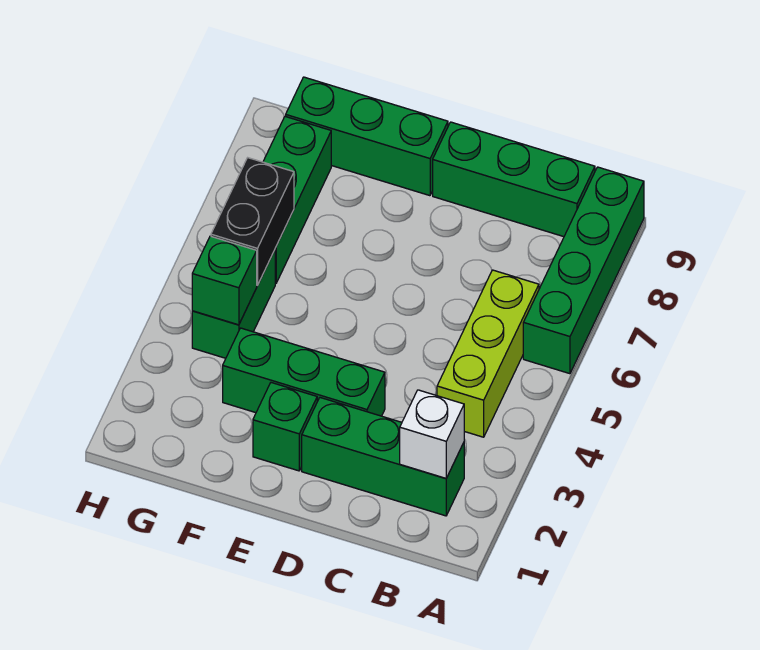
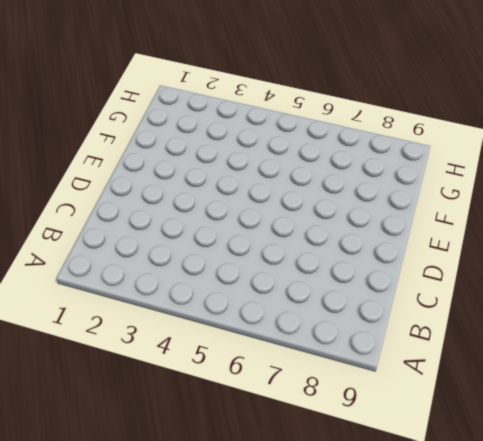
none -> green brick A6:A9 level 1
none -> green brick B2:D2 level 1
none -> lime brick B4:B6 level 1

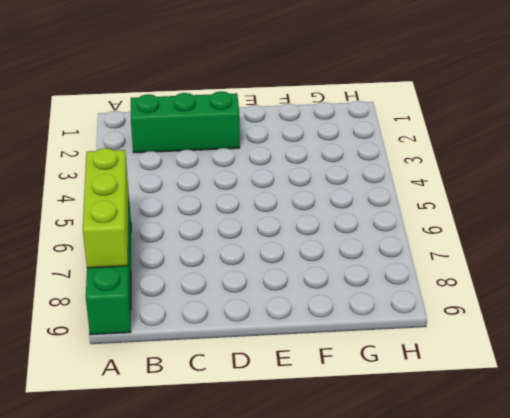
lime brick A6:A8 level 2 -> lime brick B4:B6 level 1
none -> green brick B9:D9 level 1
none -> green brick D3:F3 level 1
none -> green brick E2 level 1

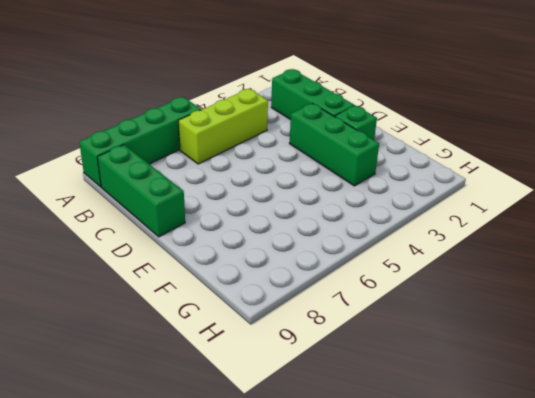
none -> green brick E9:G9 level 1
none -> green brick G4:G5 level 1
none -> green brick G6:G8 level 1

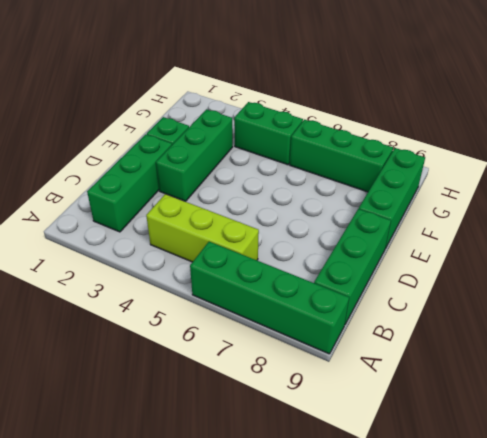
none -> white brick B2 level 2
none -> green brick G4 level 2
none -> black brick G5:G6 level 2

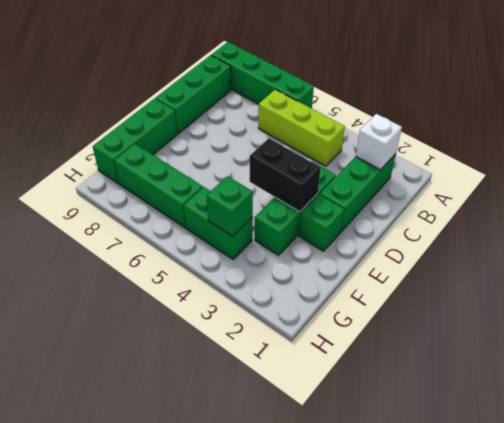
black brick E3:E4 level 2 -> black brick G5:G6 level 2

